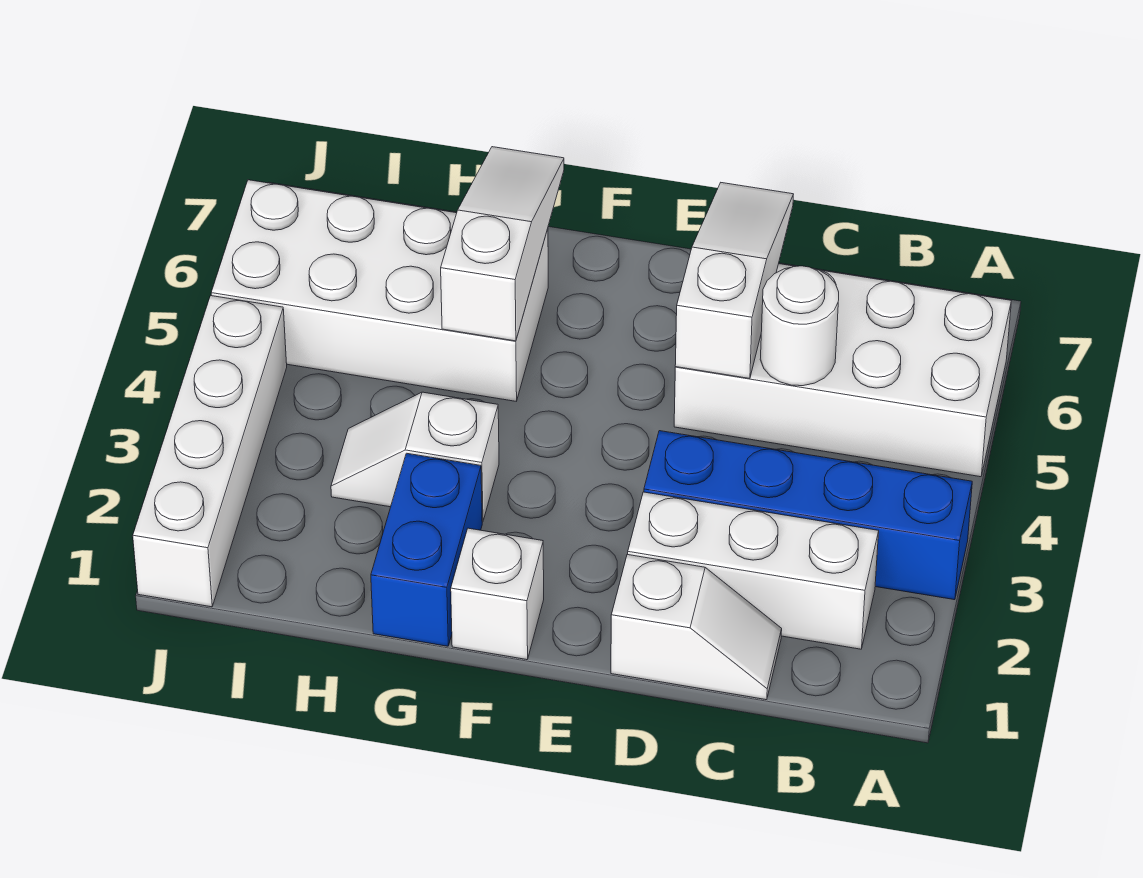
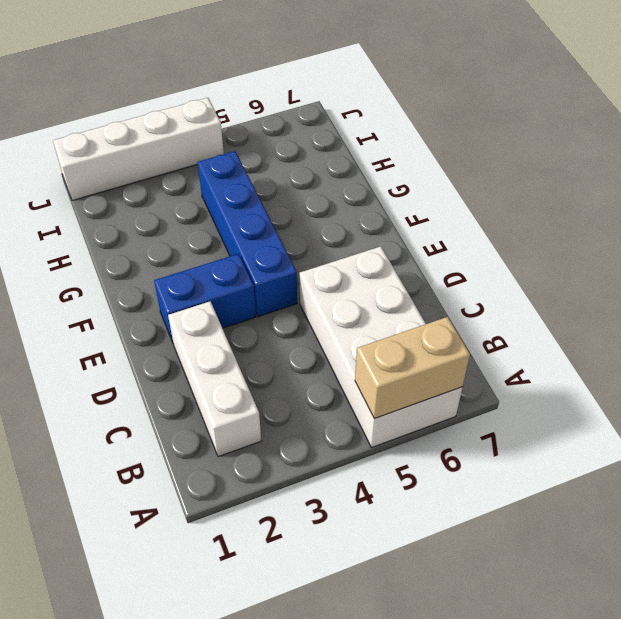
tan brick A5:A6 level 2 -> none
blue brick E2:E3 level 1 -> blue brick G1:G2 level 1
blue brick E4:H4 level 1 -> blue brick A3:D3 level 1
none -> white slope C1:D1 level 1 top D
none -> white brick F1 level 1
none -> white slope G3:H3 level 1 top G

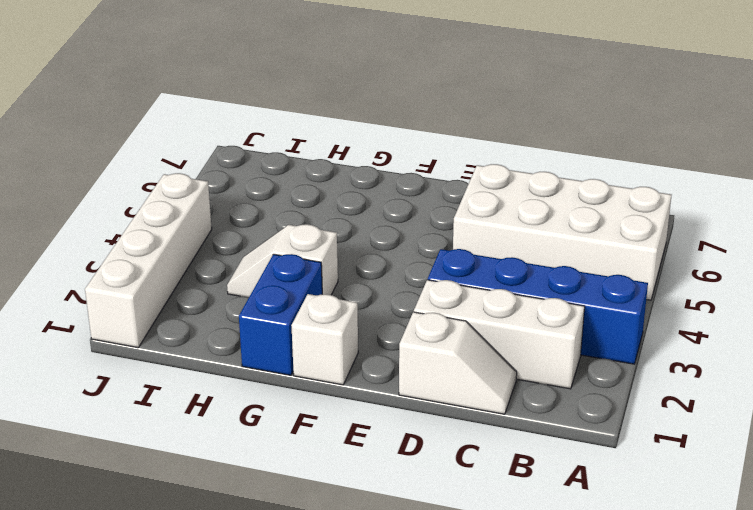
none -> white brick G5:J6 level 1
none -> white round brick C5 level 2
none -> white slope D5:D7 level 2 top 5

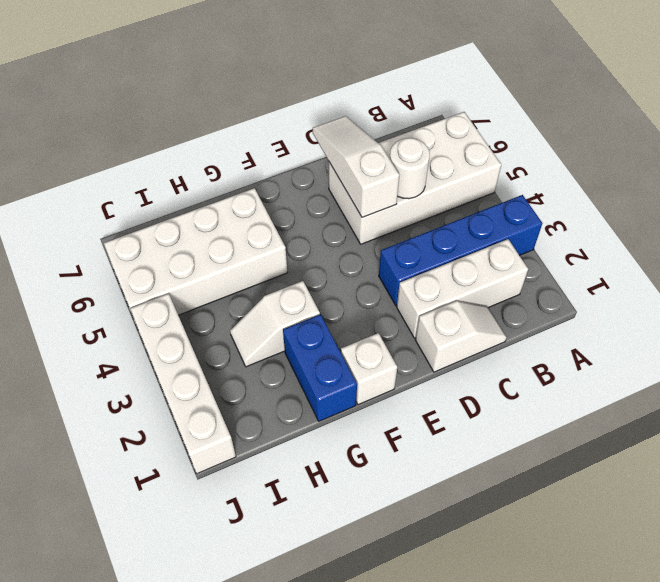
none -> white slope G5:G7 level 2 top 5

